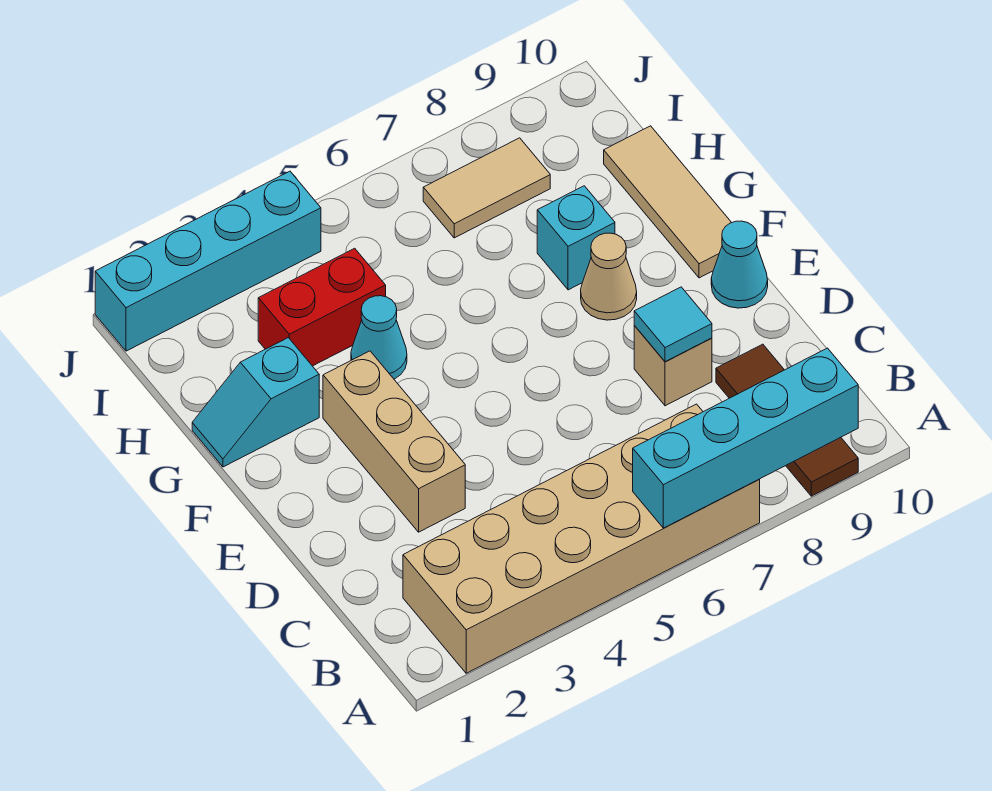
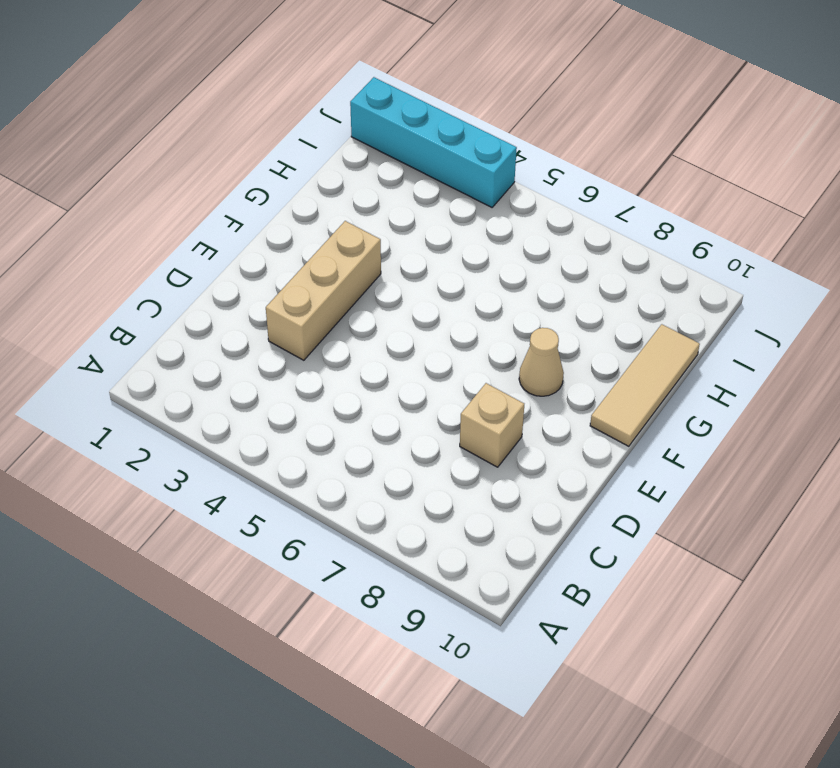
none -> tan brick A2:B7 level 1
none -> brown tile A9:C9 level 1
none -> cyan cone E10 level 1

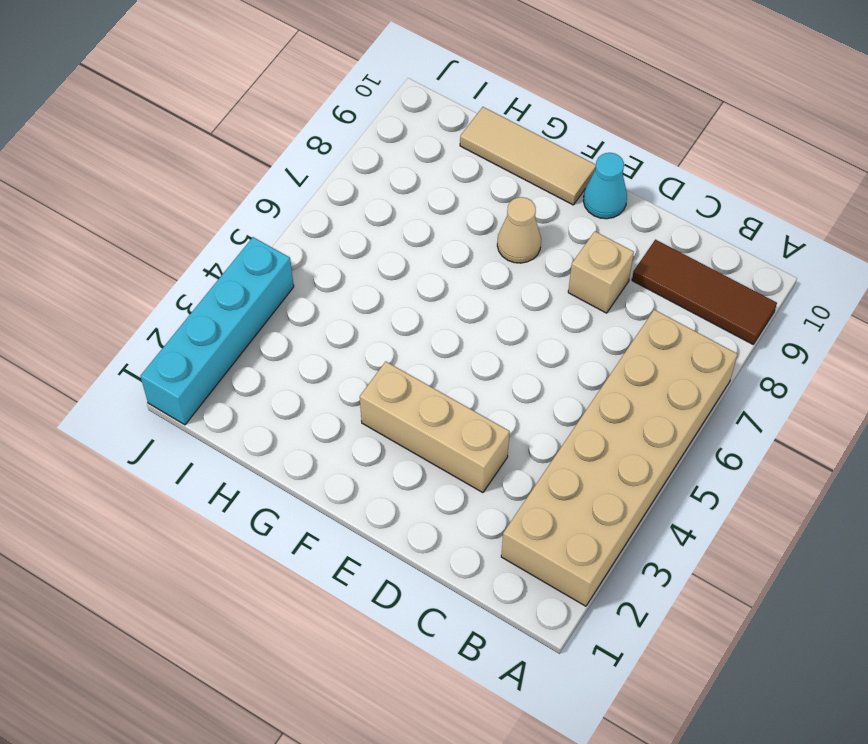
none -> cyan slope G1:G2 level 1 top 2
none -> cyan cone G4 level 1
none -> cyan brick G8 level 1

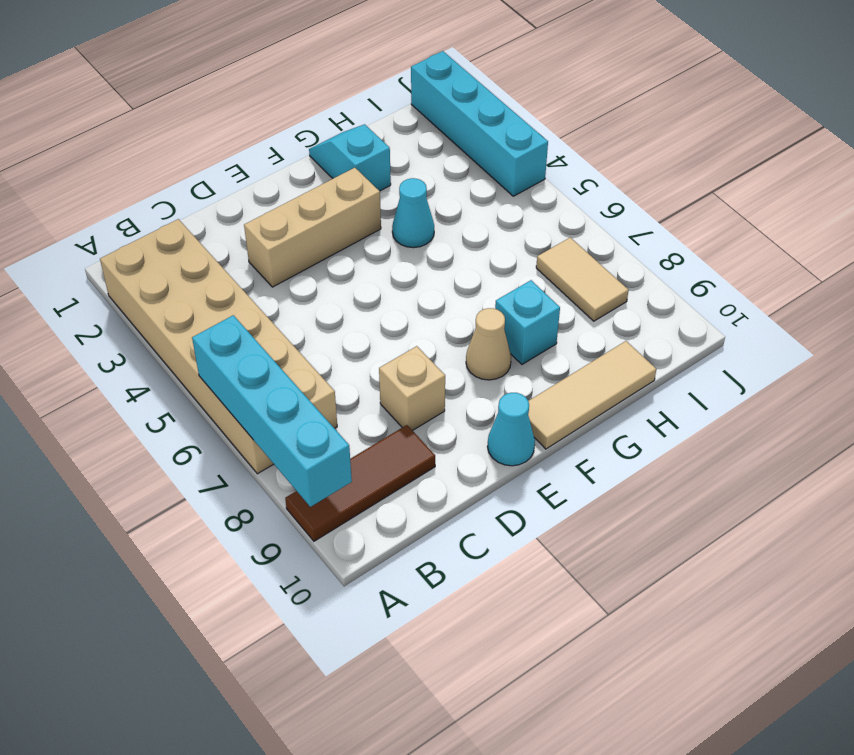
none -> red brick H3:H4 level 1
none -> cyan tile D8 level 2

